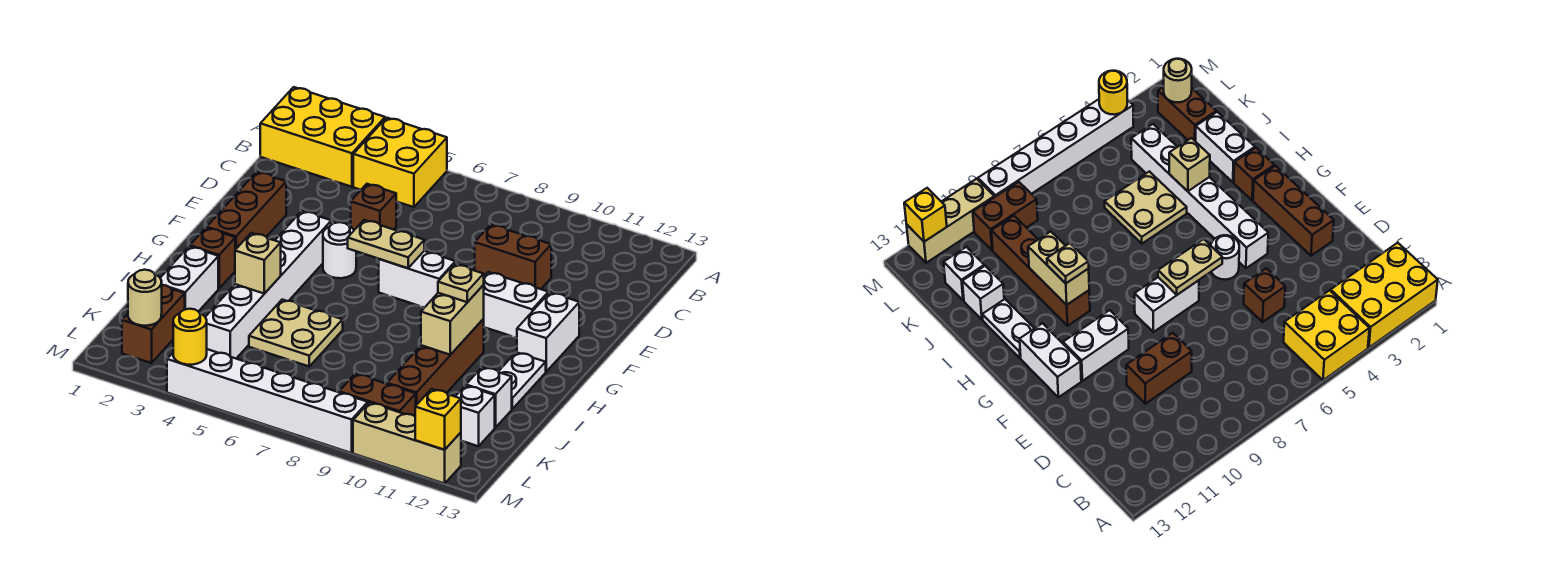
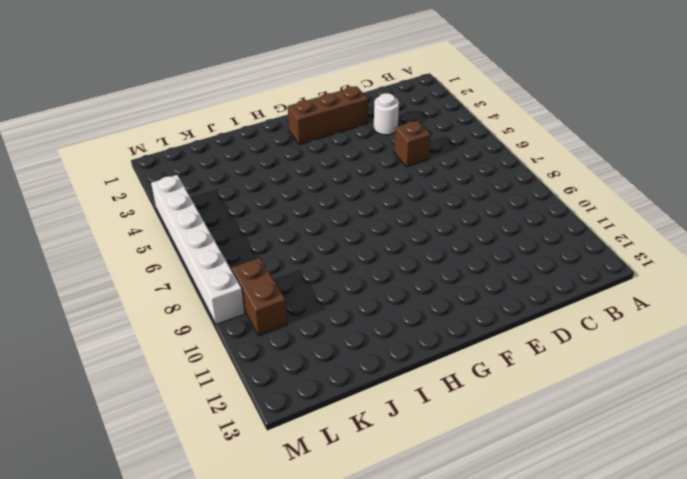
white round brick D3 level 1 -> white round brick F5 level 1
none -> yellow brick A1:B3 level 1
none -> yellow brick A4:B5 level 1
none -> brown brick D9:D10 level 1

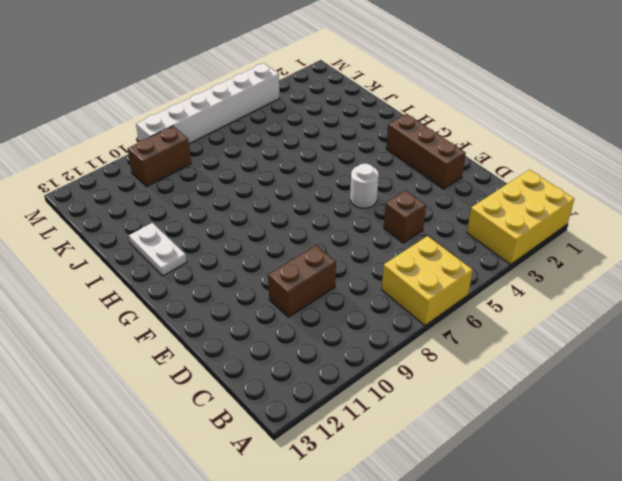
yellow brick A6:B7 level 1 -> yellow brick A4:B5 level 1
none -> white brick F4:K4 level 1
none -> white brick F7:F8 level 1
none -> white brick F10:F11 level 1

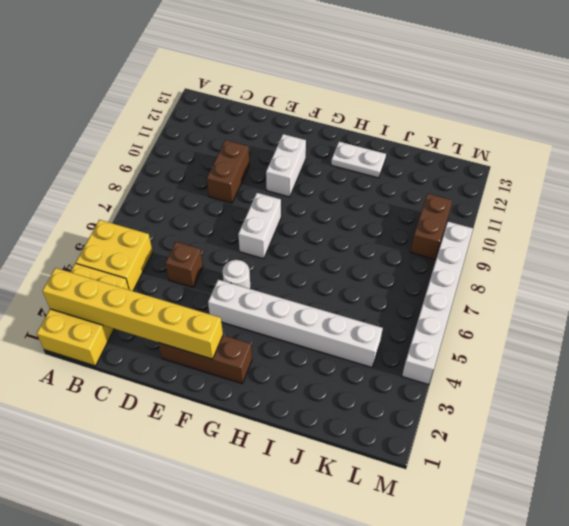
yellow brick A2:F2 level 2 -> none
none -> white brick F12:G12 level 1
none -> brown brick H2 level 1
none -> brown brick H10:K10 level 1

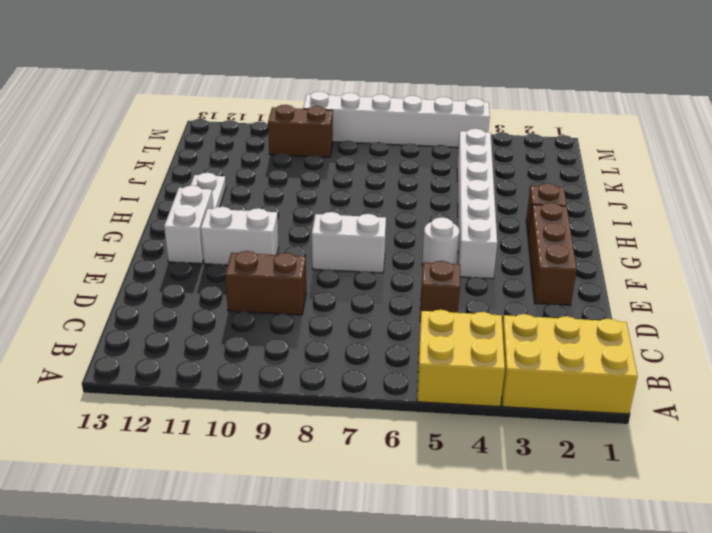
none -> brown brick H10:K10 level 1
none -> white brick I2:J2 level 1
none -> tan plate I5:J6 level 1

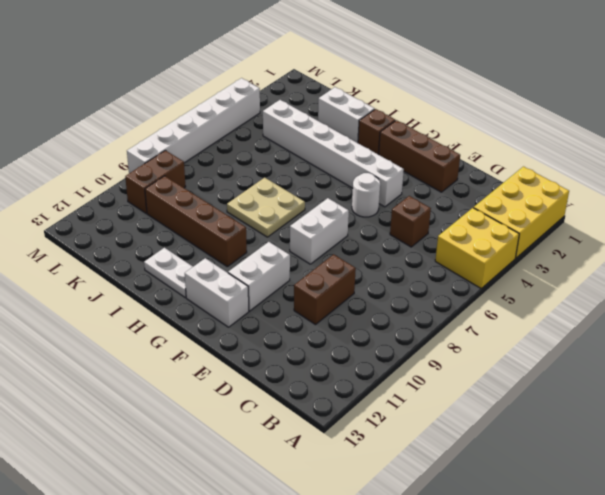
tan plate H7:I8 level 1 -> tan plate I5:J6 level 1
none -> white brick J12 level 1
none -> brown brick K2:L2 level 1
none -> white brick K12 level 1

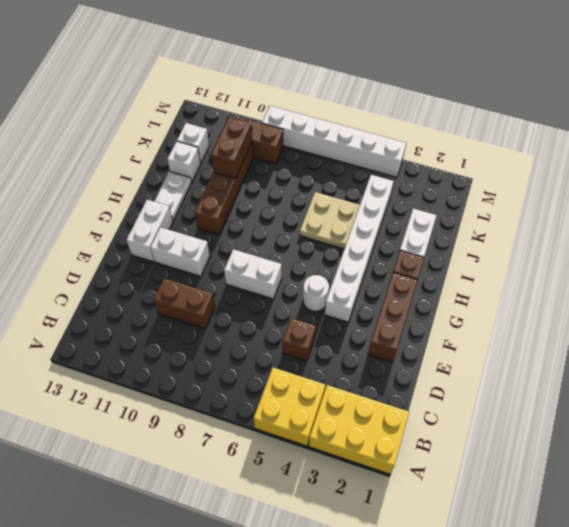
brown brick J10:K10 level 2 -> brown brick K2:L2 level 1
none -> tan brick M10:M12 level 1
none -> tan plate F6:F7 level 2
none -> tan brick H10:I10 level 2

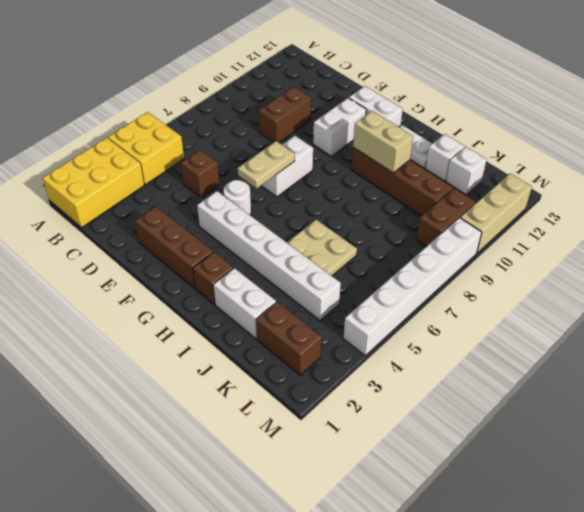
none -> tan brick I4 level 2
none -> tan round brick L2 level 2
none -> yellow round brick M4 level 2

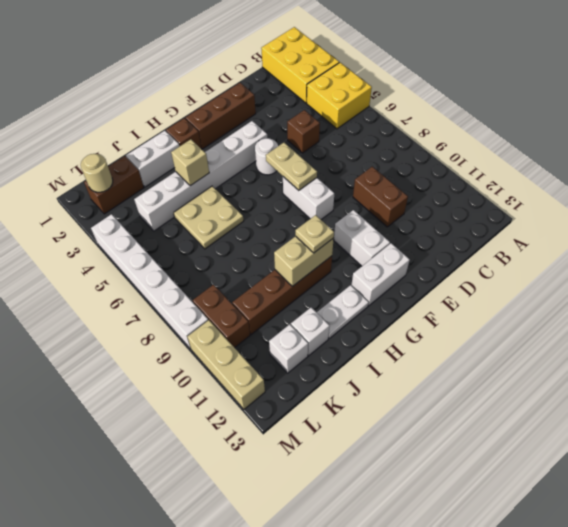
none -> yellow round brick M4 level 2
none -> yellow brick M12 level 2

